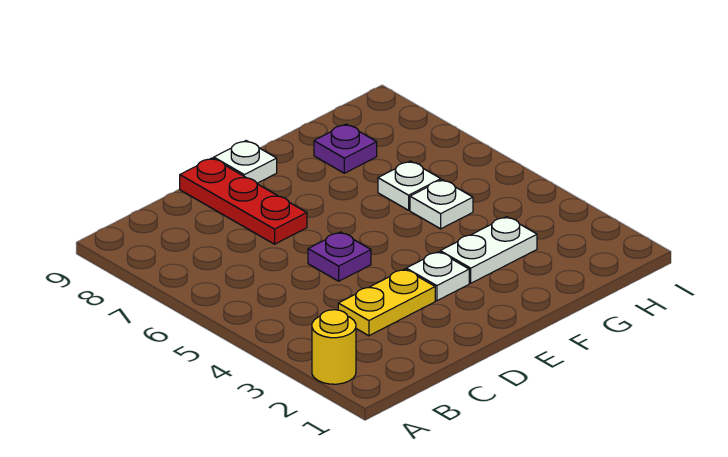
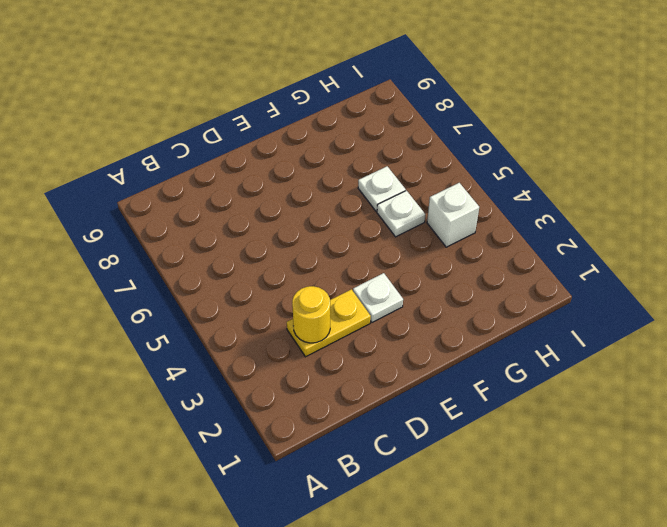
yellow round brick C3 level 2 -> yellow round brick A2 level 1
white brick H4 level 1 -> none
none -> purple plate D5 level 1
none -> red plate D7:D9 level 1

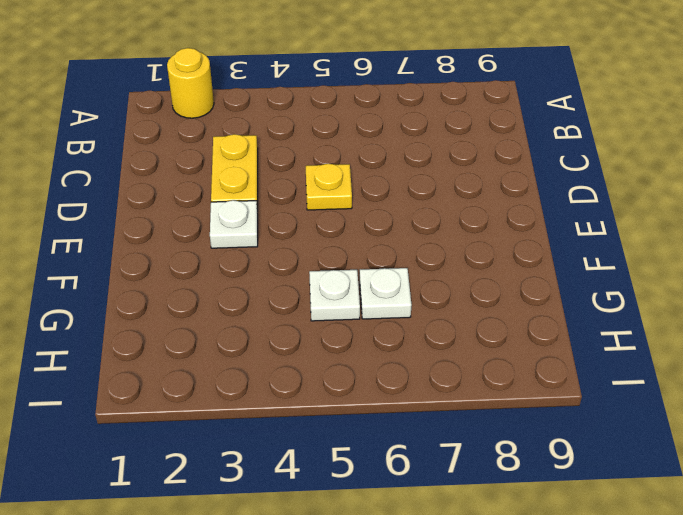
yellow plate D5 level 1 -> purple plate D5 level 1
none -> red plate D7:D9 level 1
none -> white plate E9 level 1

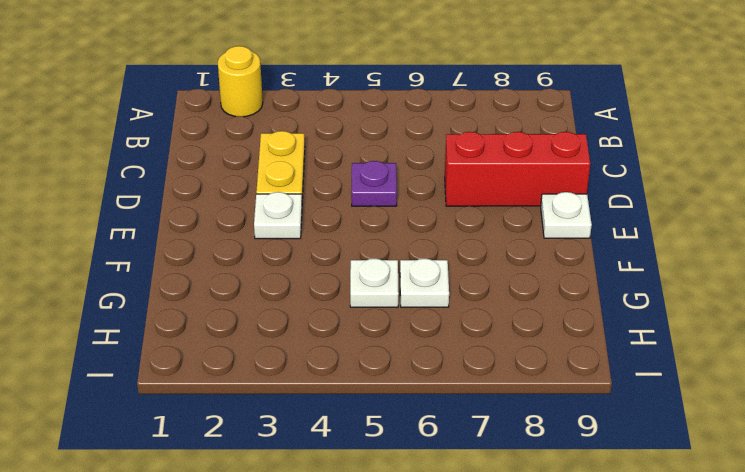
red brick D7:D9 level 1 -> red plate D7:D9 level 1
none -> white plate F3:G3 level 1
none -> purple plate G8 level 1

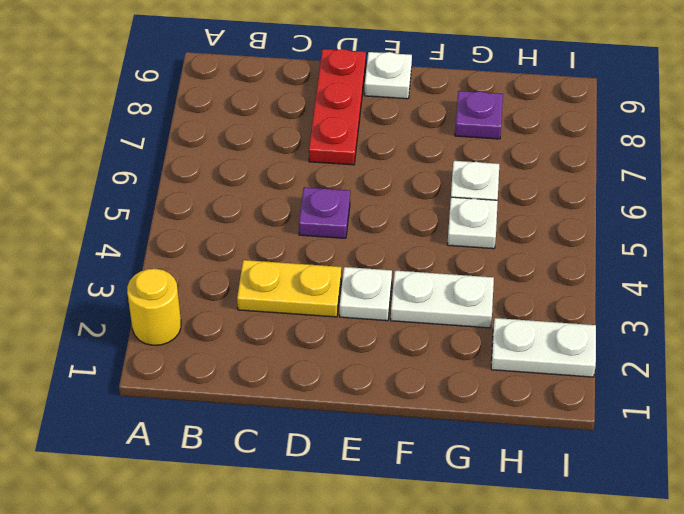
white plate H2:I2 level 1 -> none

